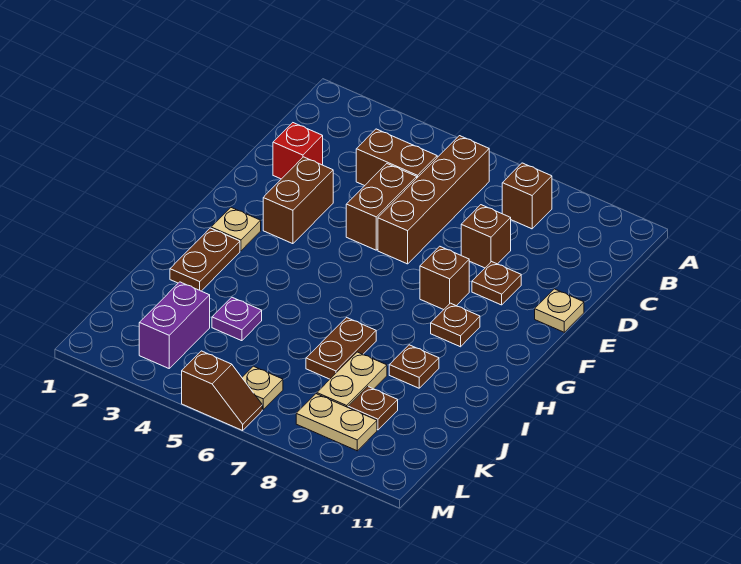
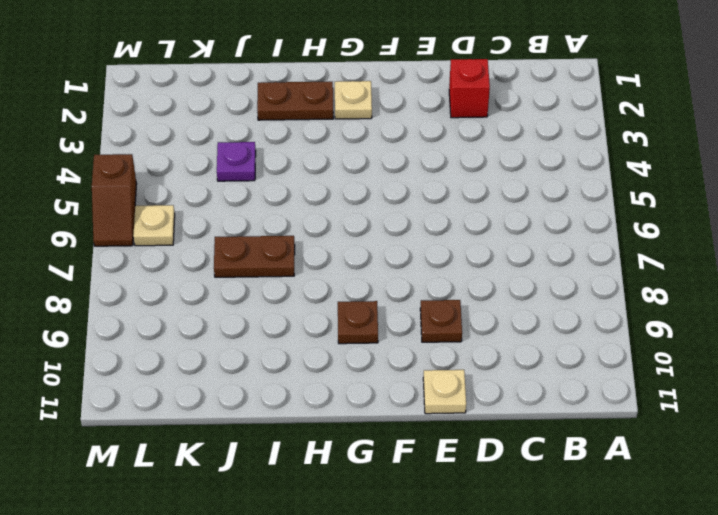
none -> brown brick B6:E6 level 1
none -> brown brick B8 level 1
none -> brown brick C4:C5 level 1

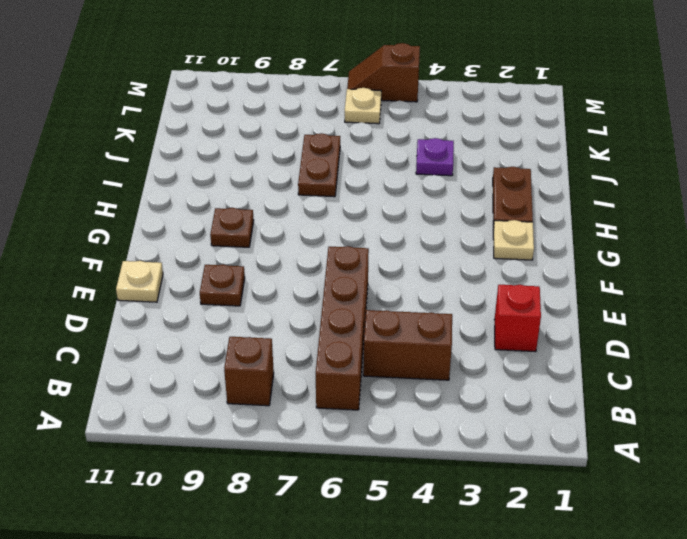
none -> brown brick D5:E5 level 1
none -> brown brick D8 level 1
none -> brown brick E3:F3 level 1

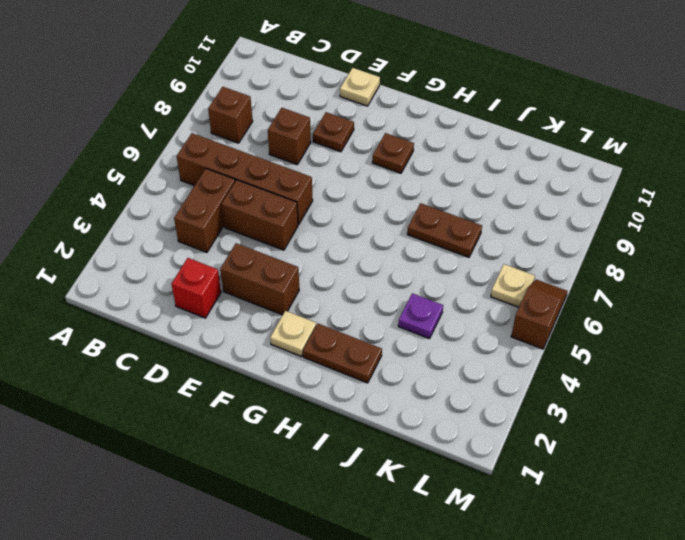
none -> brown brick F8 level 1
none -> brown plate I9 level 1
none -> tan plate J8:K8 level 1

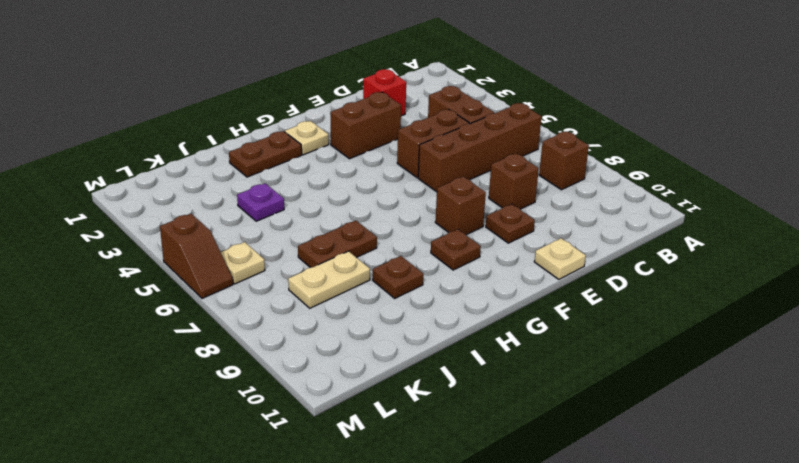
none -> purple brick K3:L3 level 1
none -> brown plate K9 level 1
none -> tan plate L8:L9 level 1

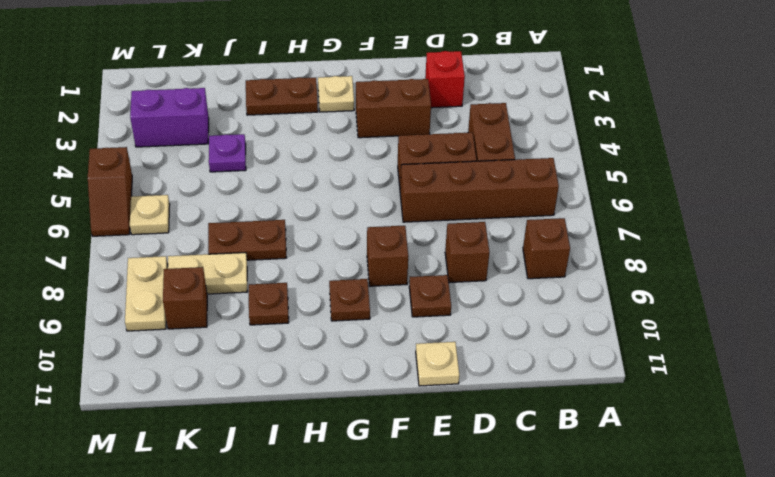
brown brick K9 level 1 -> brown plate K9 level 1

